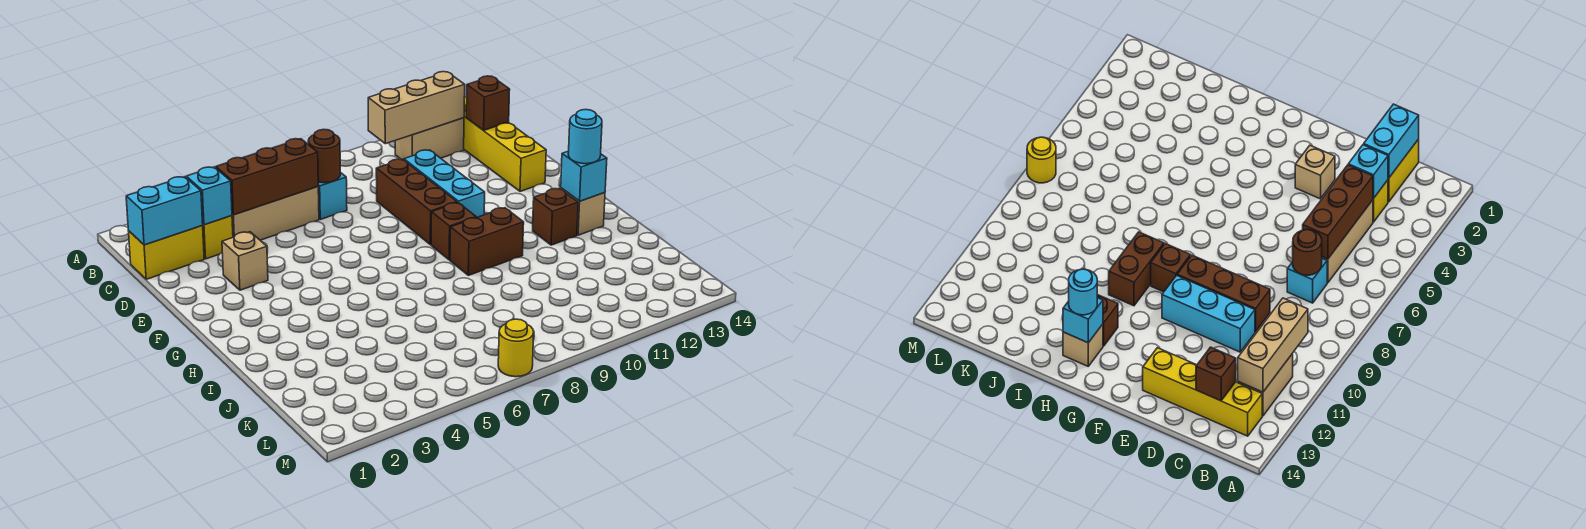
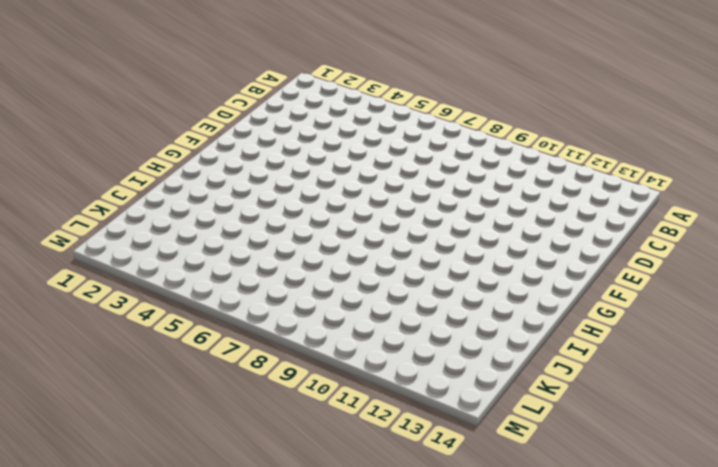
none -> tan brick B11:B12 level 1
none -> yellow brick B13:E13 level 1
none -> yellow brick C1:C2 level 1

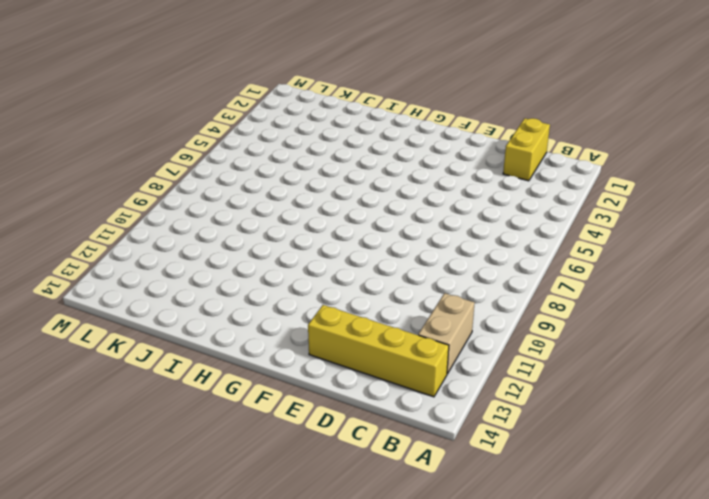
none -> yellow brick C3 level 1
none -> tan brick C4:C6 level 1
none -> cyan brick C7 level 1

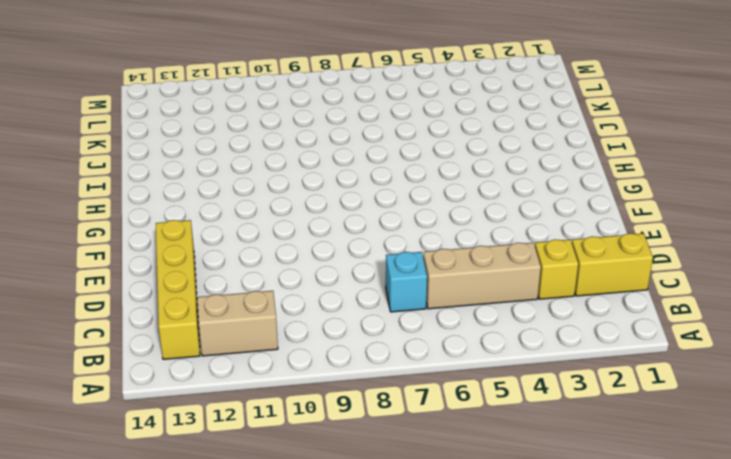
none -> brown brick D9:F9 level 1
none -> cyan brick D10:F10 level 1
none -> tan brick E3 level 1

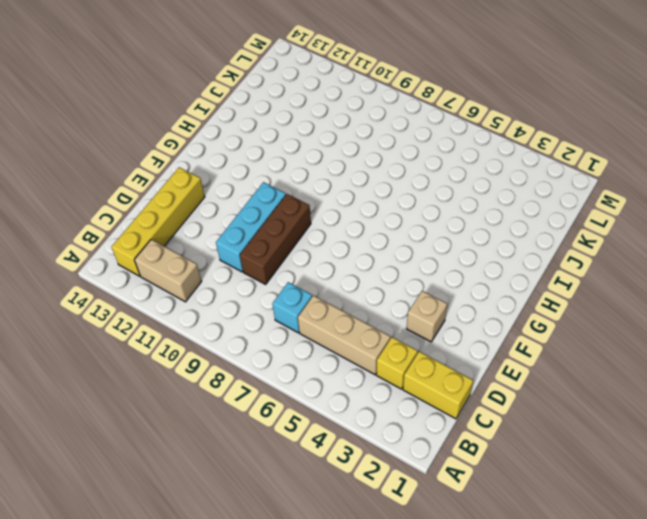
none -> brown brick G9 level 1
none -> brown brick H9:H10 level 1
none -> brown brick H12 level 1

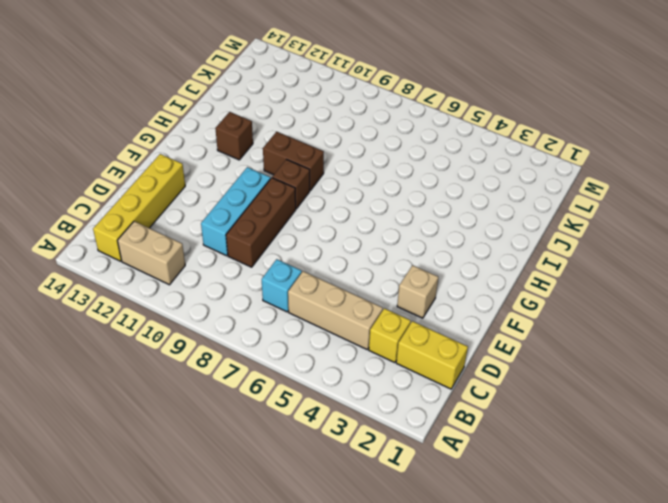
none -> tan brick H13 level 1
none -> yellow round brick M7 level 1
none -> tan brick B10:B12 level 2

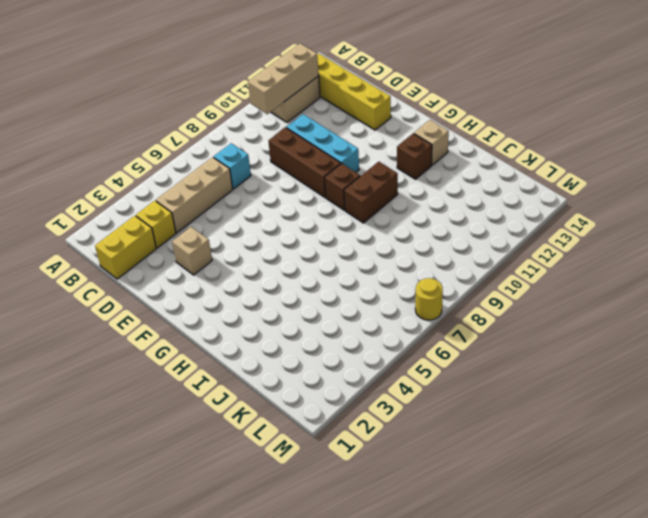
none -> cyan brick C1:C2 level 2
none -> cyan brick C3 level 2
none -> brown brick C4:C6 level 2

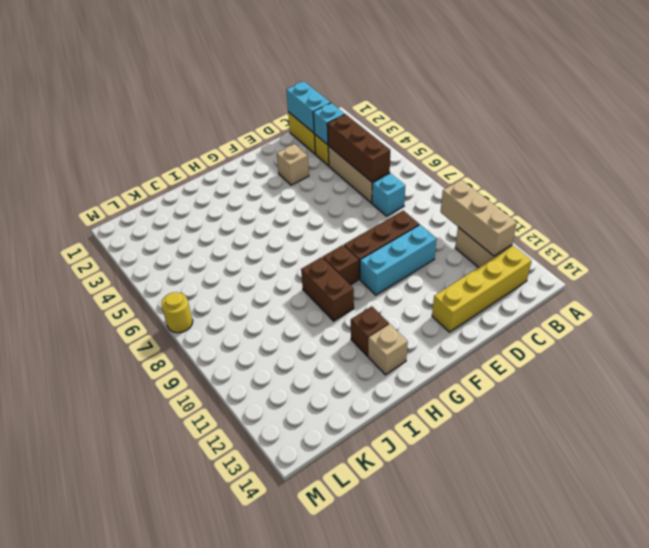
none -> brown round brick C7 level 2
none -> brown brick C13 level 2
none -> cyan brick H13 level 2

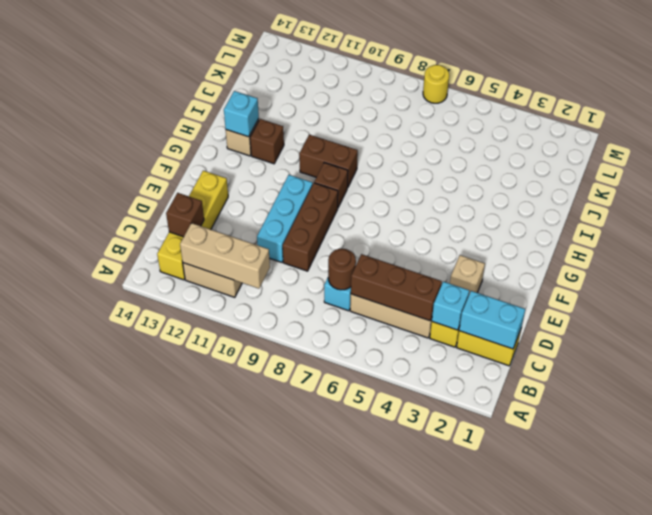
none -> cyan round brick H13 level 3

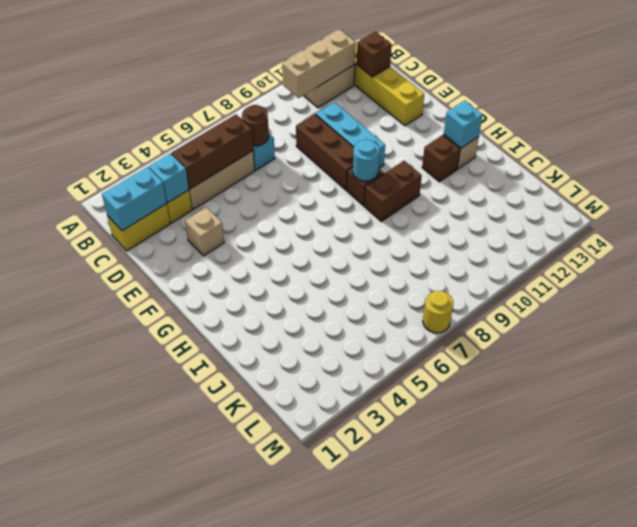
cyan round brick G9 level 2 -> cyan round brick H13 level 3

